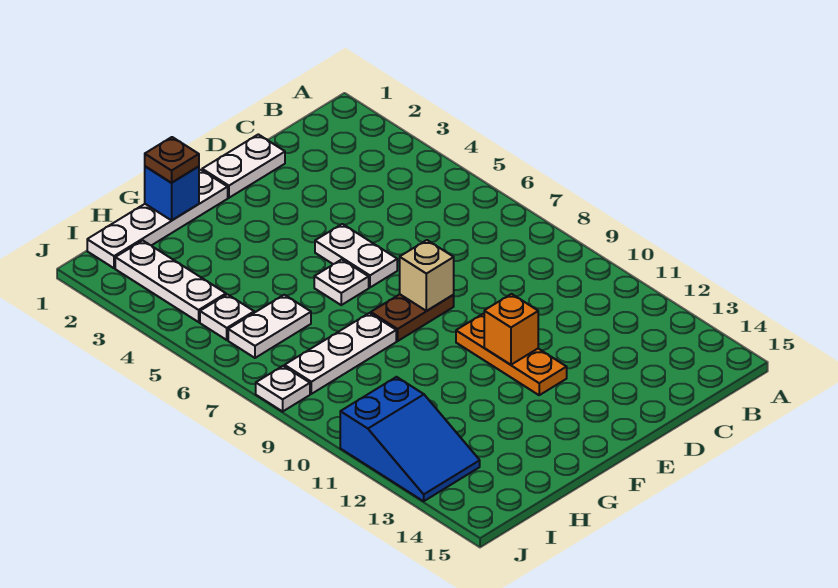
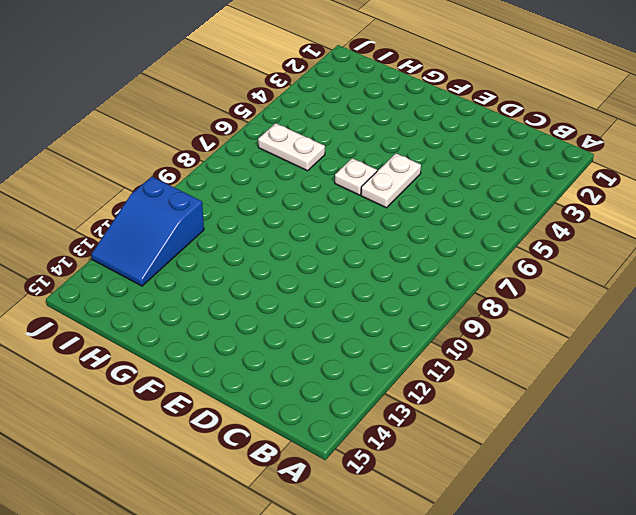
none -> white plate D1:E1 level 1
none -> brown plate E8:F8 level 1
none -> orange plate E10:E12 level 1

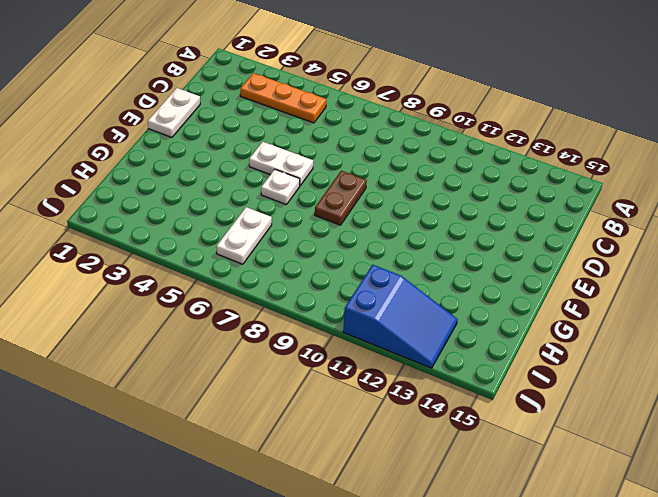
orange plate B3:B5 level 1 -> orange plate E10:E12 level 1
none -> white plate F1:I1 level 1
none -> white plate G8:I8 level 1
none -> white plate I2:I4 level 1

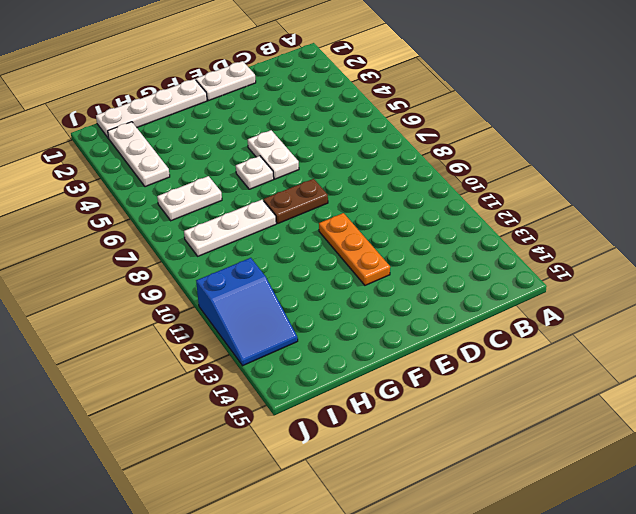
none -> white plate I5 level 1
none -> white plate J8 level 1
none -> tan brick E8 level 2

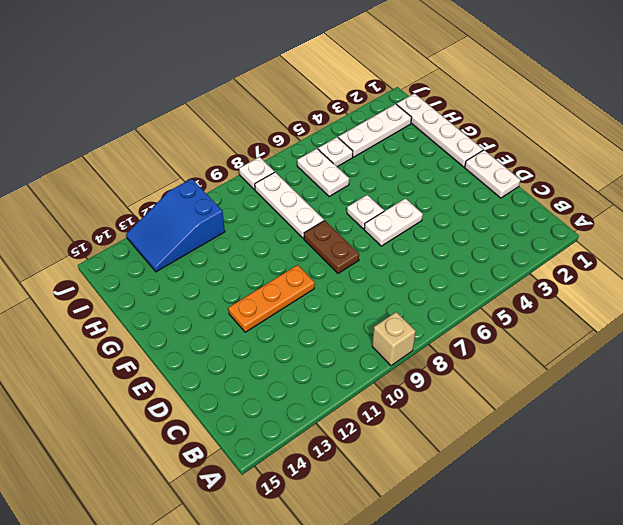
tan brick A9 level 1 -> tan brick E8 level 2
none -> orange brick E11 level 2
none -> blue brick G1 level 2
none -> brown plate G1 level 3

